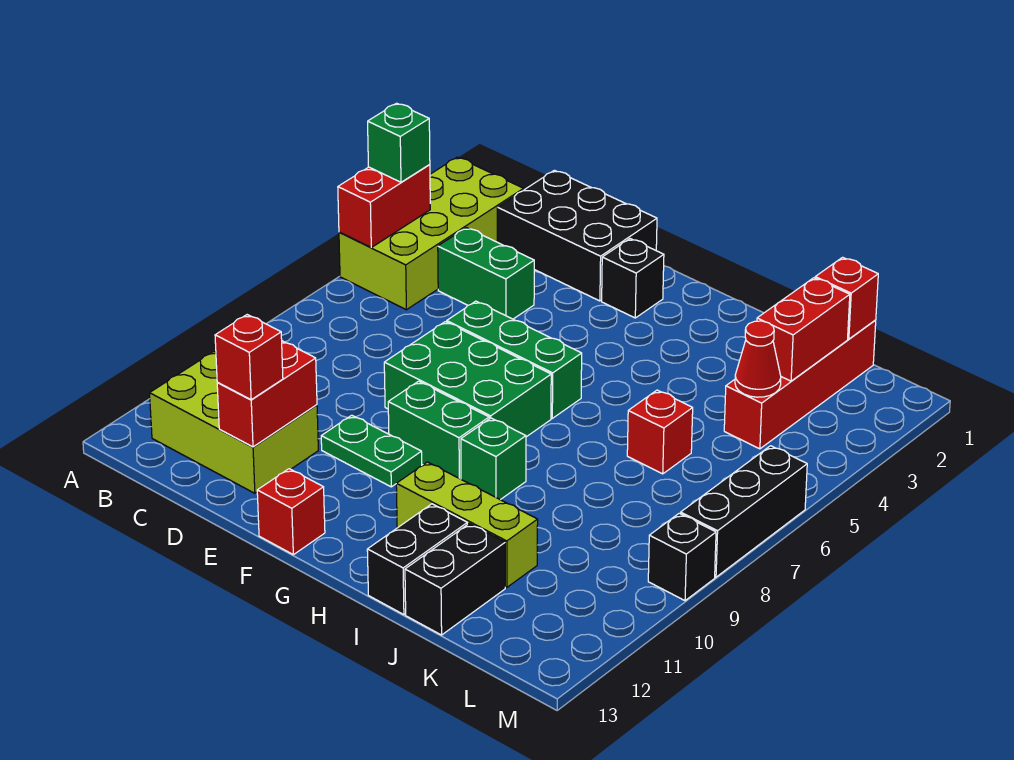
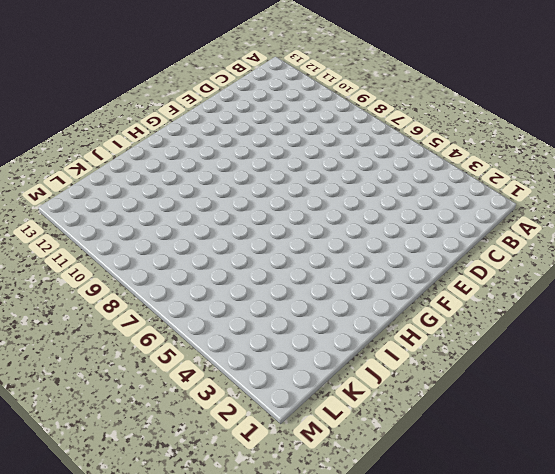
none -> lime brick A2:B5 level 1
none -> lime brick B11:D12 level 1
none -> black brick C1:E2 level 1

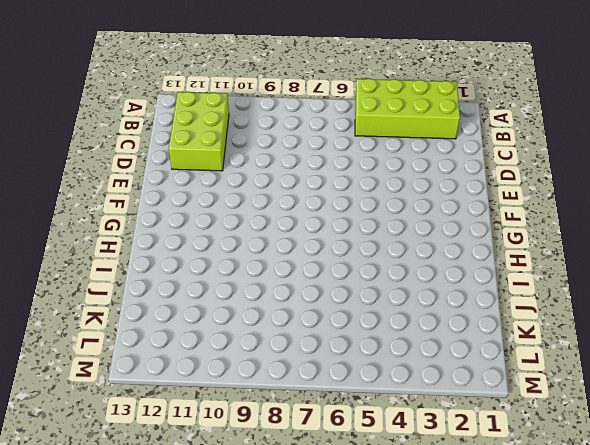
none -> black brick C1:E2 level 1
none -> green brick C4:D4 level 1
none -> green brick E6:G6 level 1

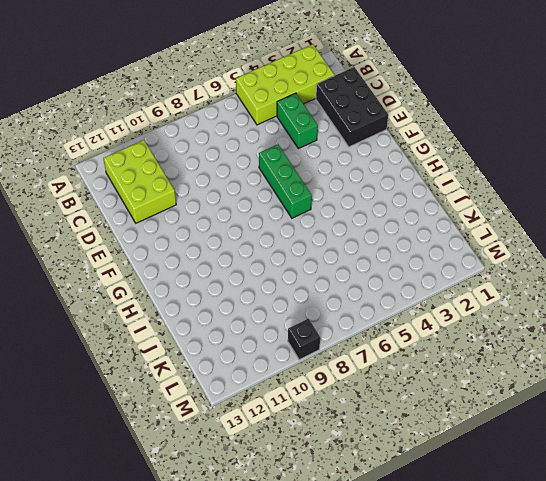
none -> green brick E7:G8 level 1
none -> green plate E10:F10 level 1
none -> black brick F2 level 1

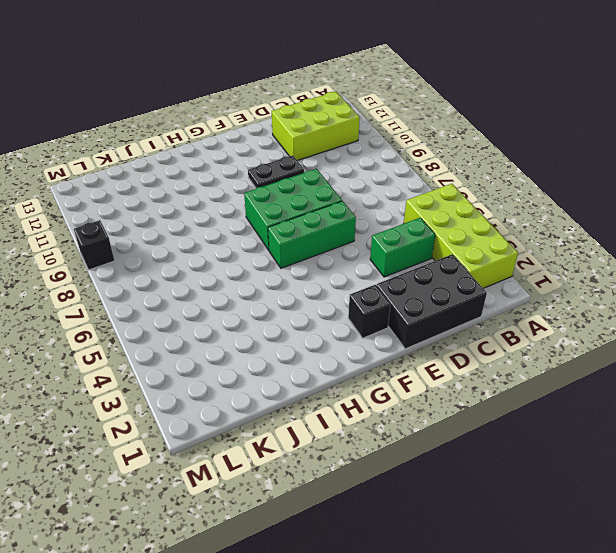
black plate E10:F10 level 1 -> green plate E10:F10 level 1
none -> green brick F9:G9 level 1
none -> red brick F13 level 1
none -> green brick H9 level 1

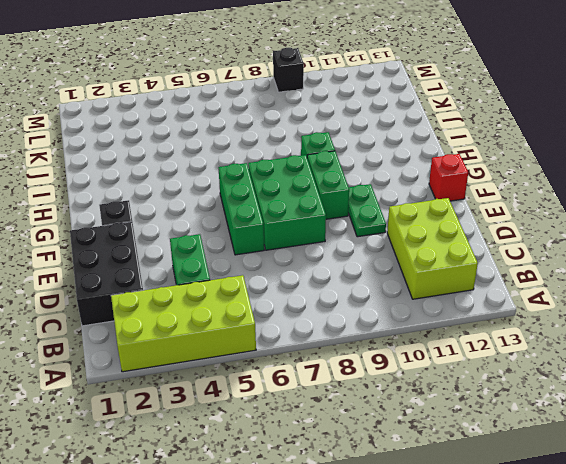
none -> lime brick H11:J11 level 1
none -> black brick I12:I13 level 1
none -> red brick J6 level 1

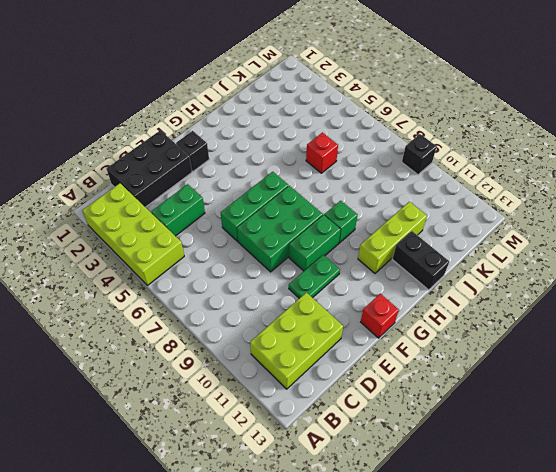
none -> black brick J12:J13 level 1
none -> red brick K1:K4 level 1
none -> black brick M6:M8 level 1

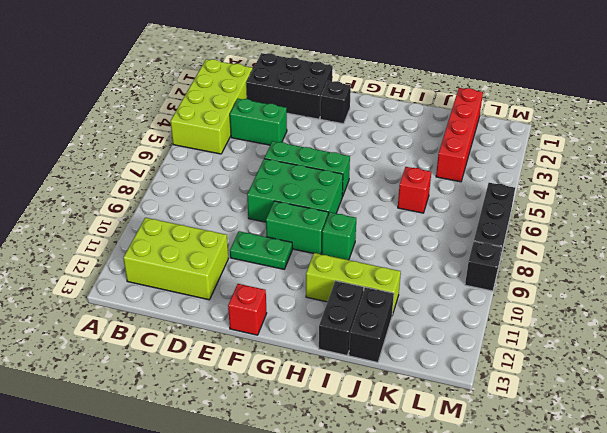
none -> red brick A4:A5 level 2
none -> red brick D11:D12 level 2
none -> red brick K1 level 2

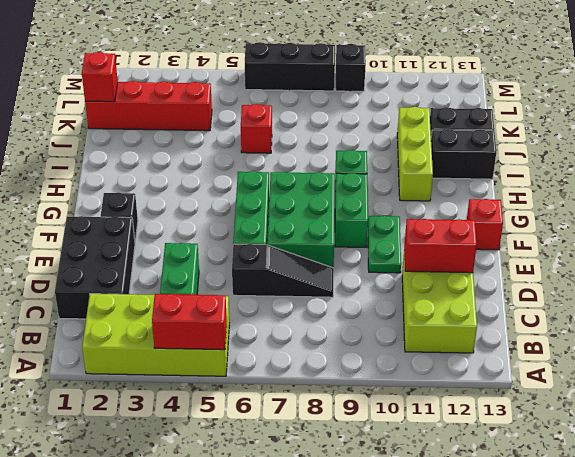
black slope D6:D8 level 1 top 6 -> none
none -> red brick K2:K3 level 2
none -> red cone K4 level 2
none -> green brick A4 level 3

